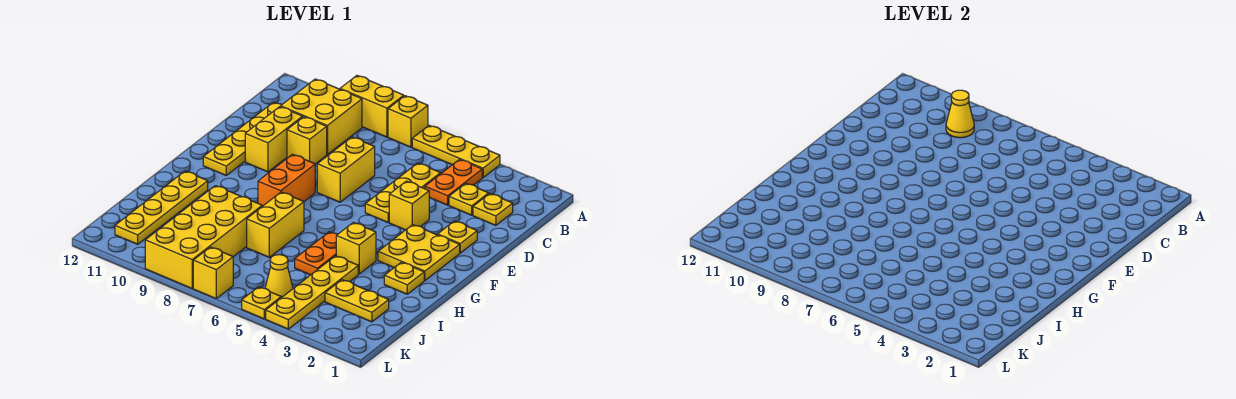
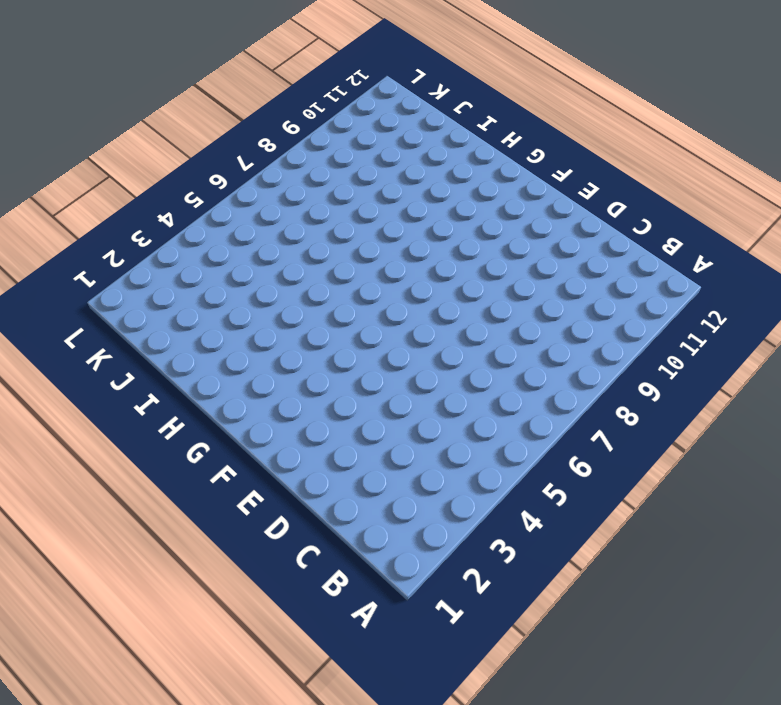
none -> yellow plate A4:A6 level 1
none -> yellow brick A7 level 1
none -> yellow brick A8:A9 level 1

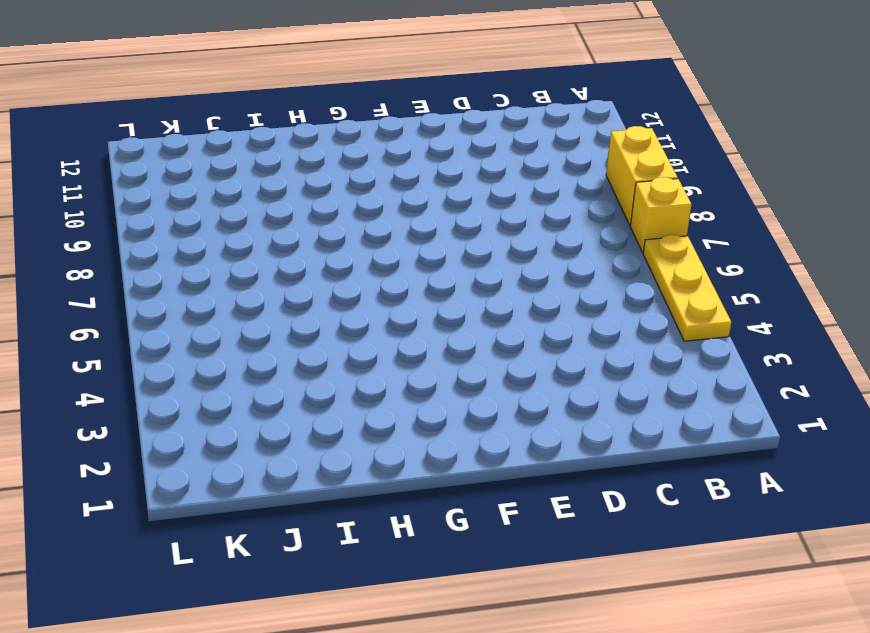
none -> orange plate B4:C4 level 1
none -> yellow brick B9:C10 level 1
none -> yellow plate C2 level 1

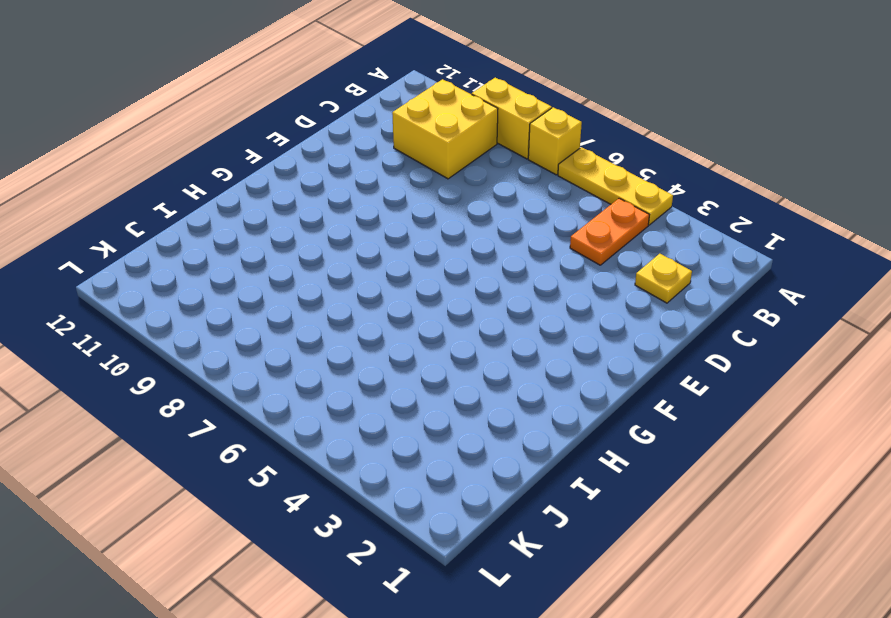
none -> yellow plate C3 level 1
none -> yellow plate C5:E5 level 1
none -> yellow plate C11:F11 level 1

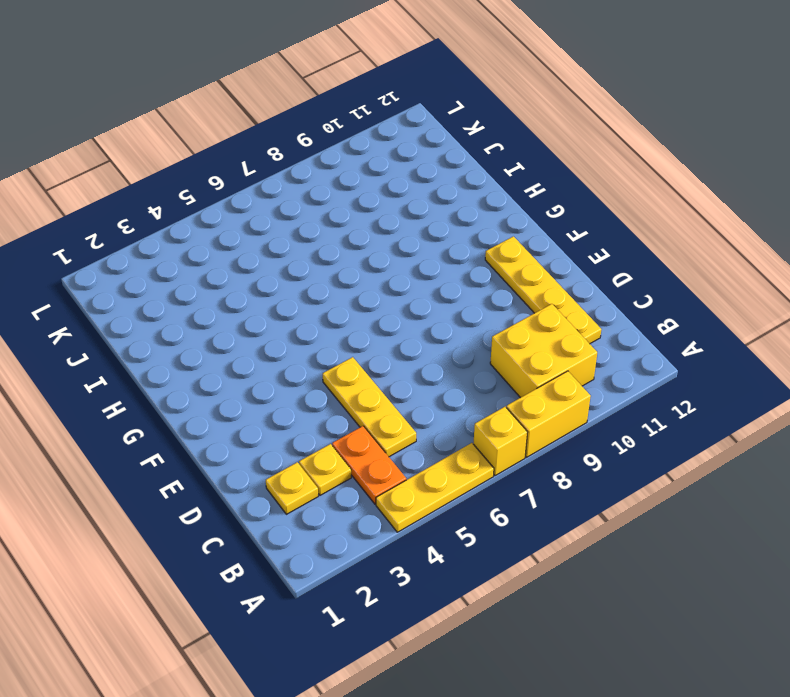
none -> yellow brick D7:E7 level 1
none -> yellow brick D9 level 1
none -> yellow brick D10:E10 level 1

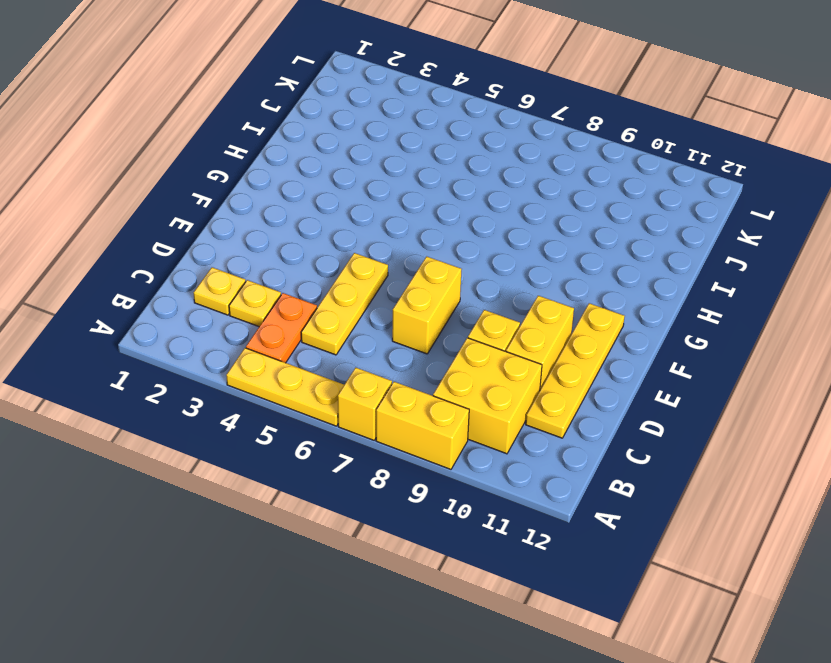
none -> yellow plate E2 level 1
none -> yellow brick E4 level 1
none -> yellow plate F2:G3 level 1

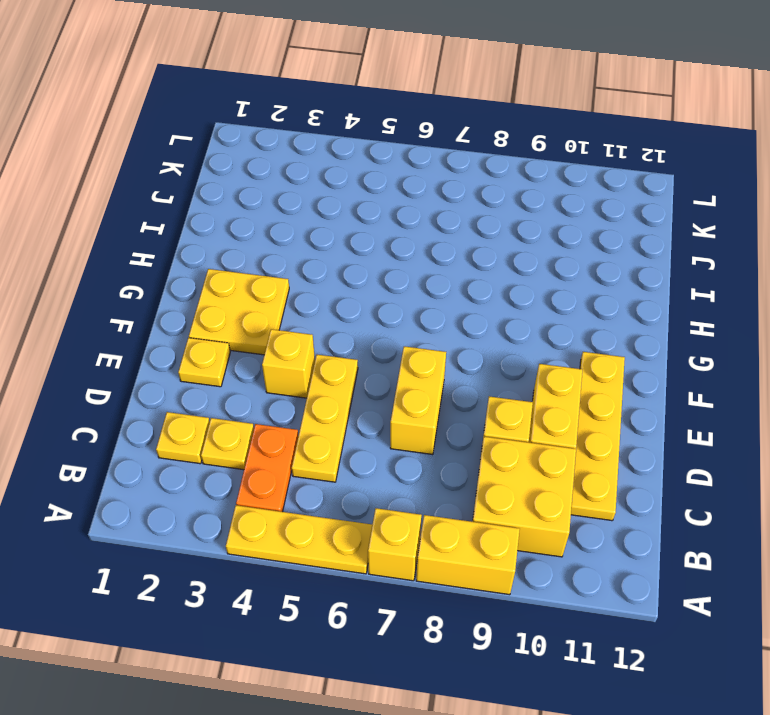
none -> orange brick F8:G8 level 1
none -> yellow plate H2 level 1
none -> yellow brick H4 level 1

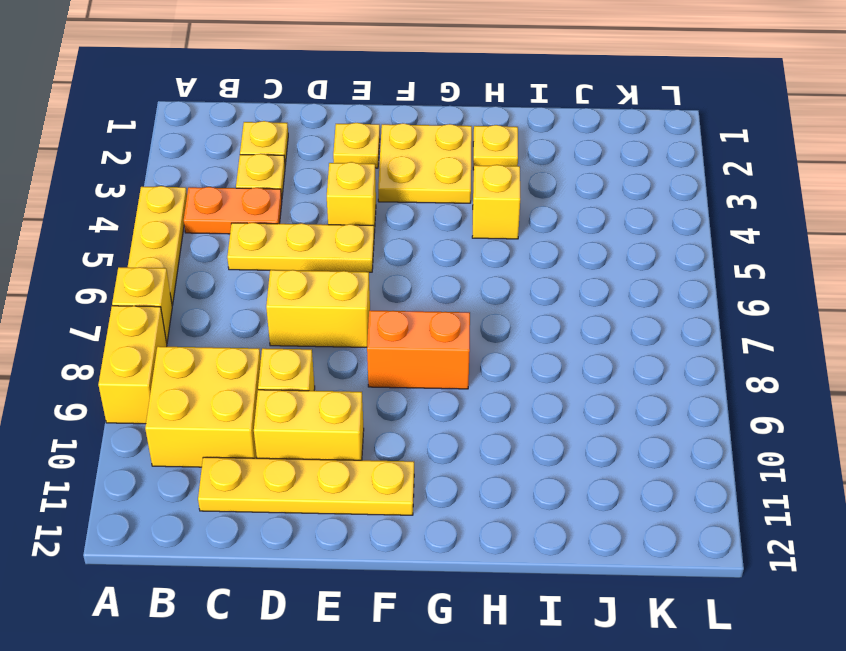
none -> orange plate H5:I5 level 1
none -> yellow brick H7:I7 level 1
none -> yellow plate H11:K11 level 1

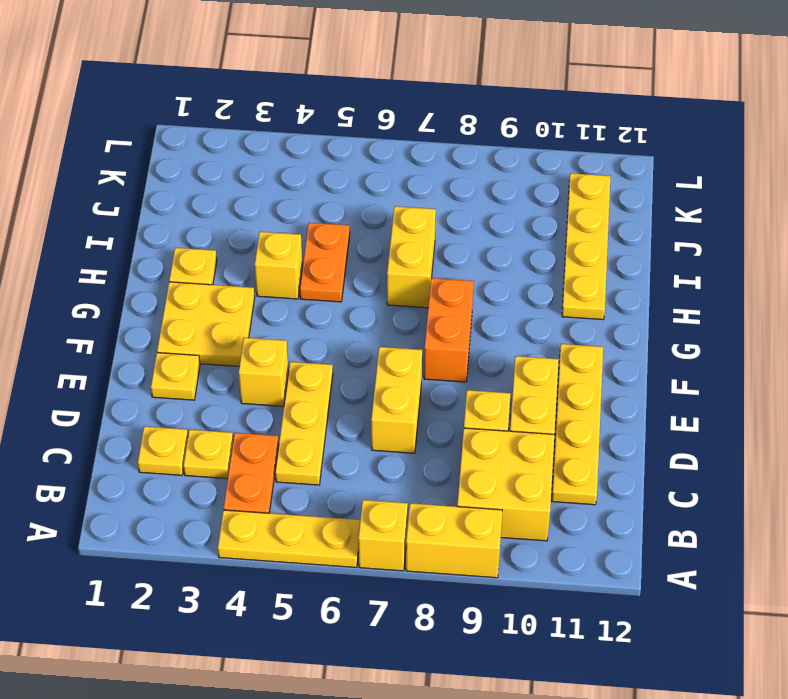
none -> yellow plate I4:L4 level 1
none -> yellow brick I8:L9 level 1
none -> yellow plate J2:J3 level 1

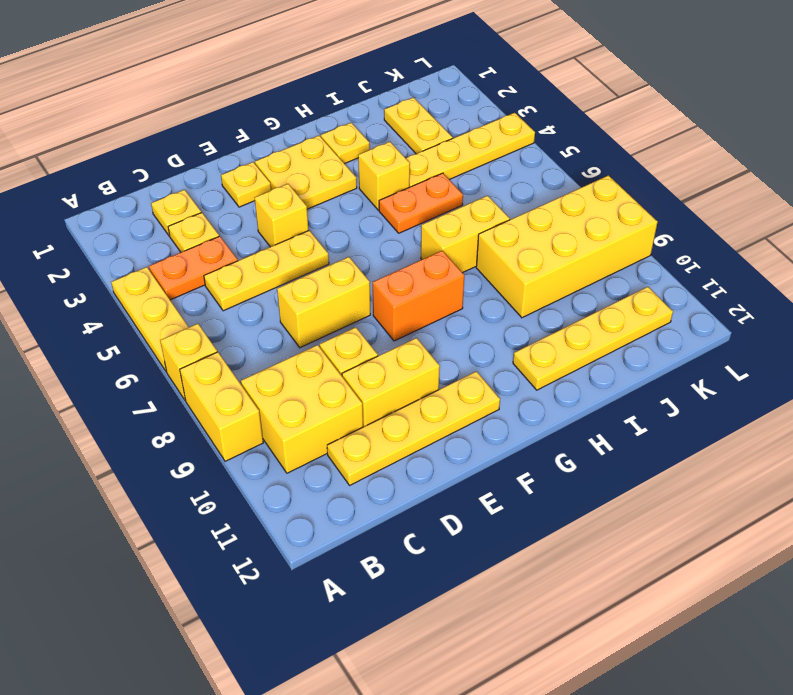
none -> yellow cone K5 level 1
none -> yellow plate L5 level 1
none -> yellow brick L7 level 1

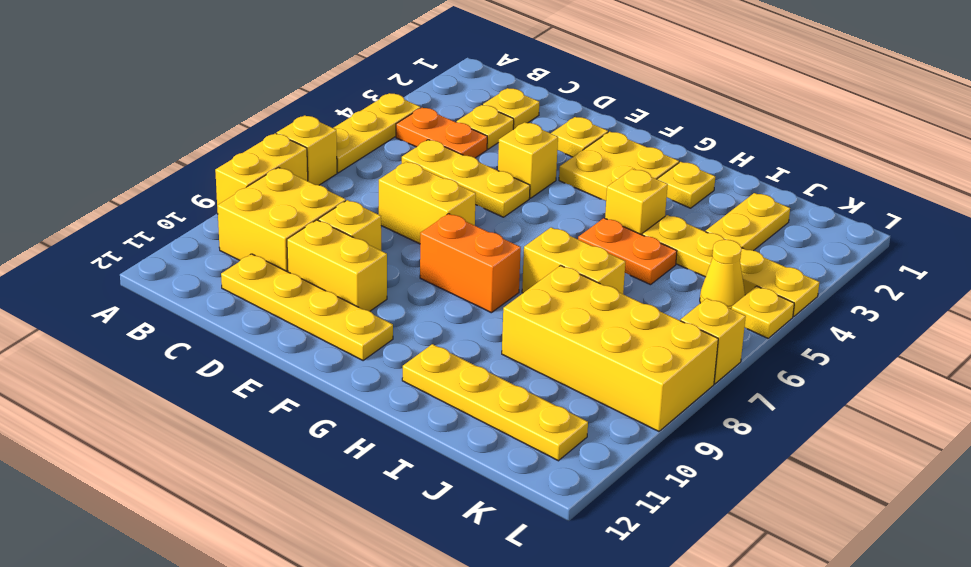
none -> yellow cone B9 level 2

